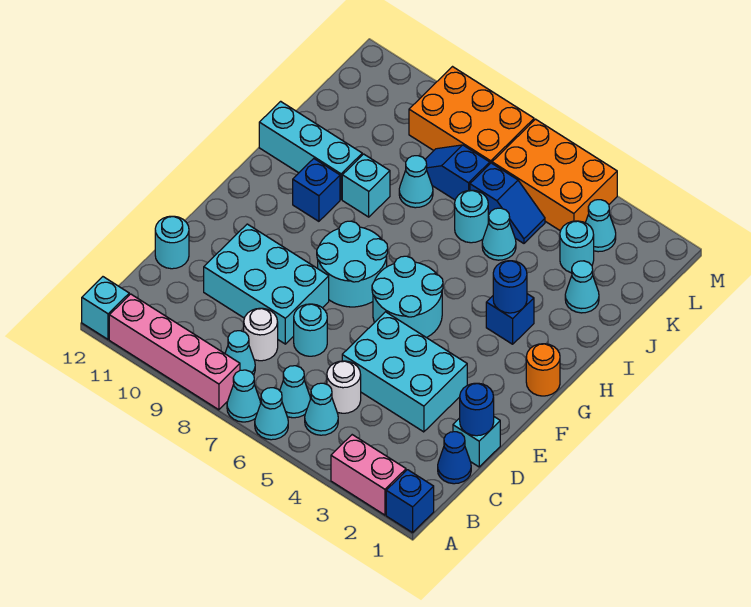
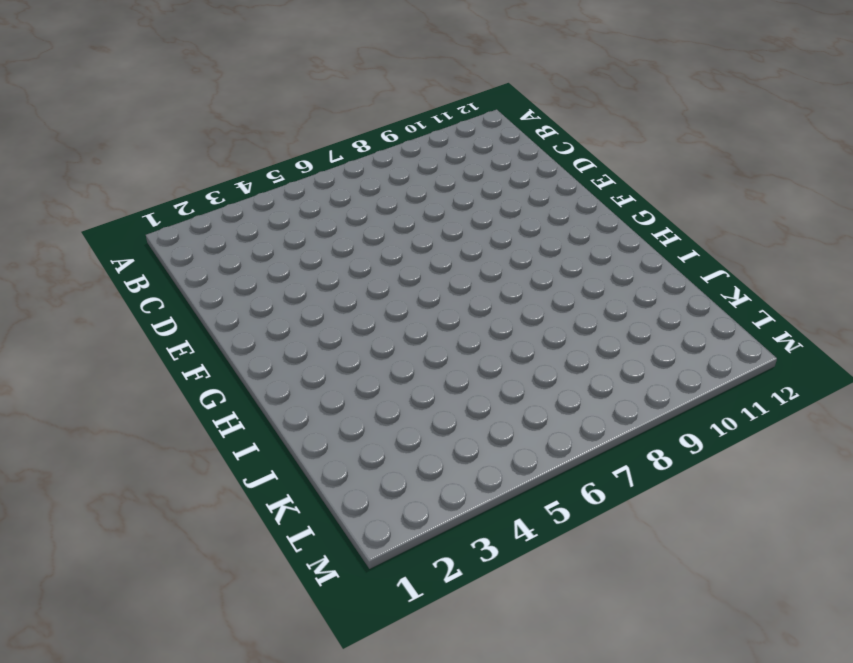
none -> blue brick A1 level 1
none -> pink brick A2:A3 level 1
none -> cyan cone A6 level 1
none -> cyan cone A7 level 1

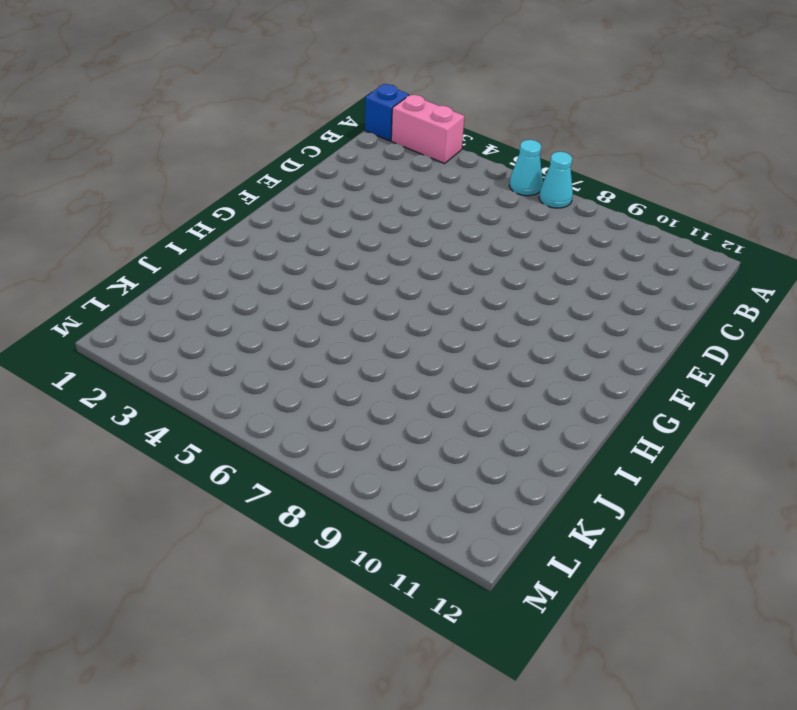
none -> pink brick A8:A11 level 1
none -> cyan brick A12 level 1
none -> cyan cone B5 level 1
none -> cyan cone B6 level 1

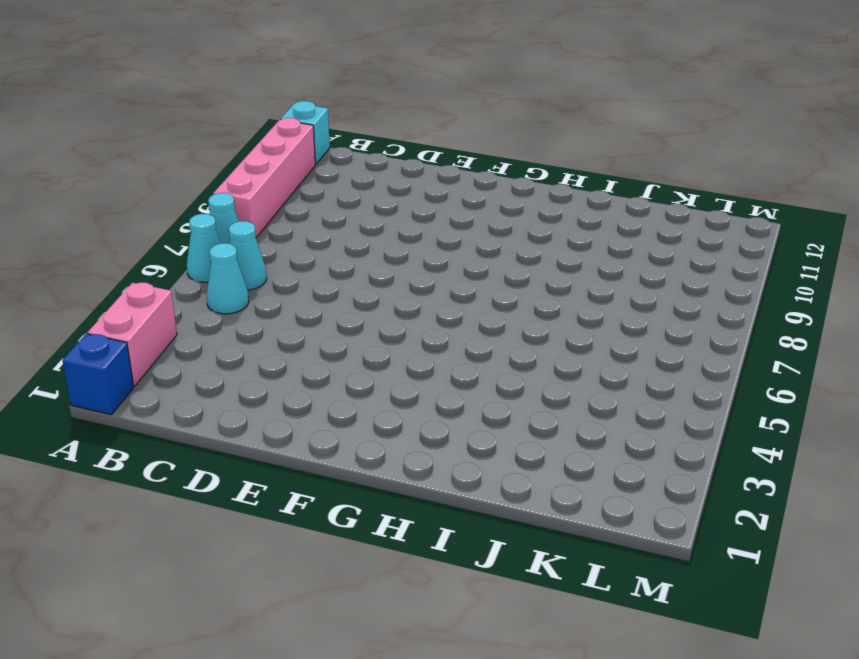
none -> cyan cone B8 level 1
none -> blue cone C1 level 1
none -> white round brick C5 level 1
none -> white round brick C8 level 1

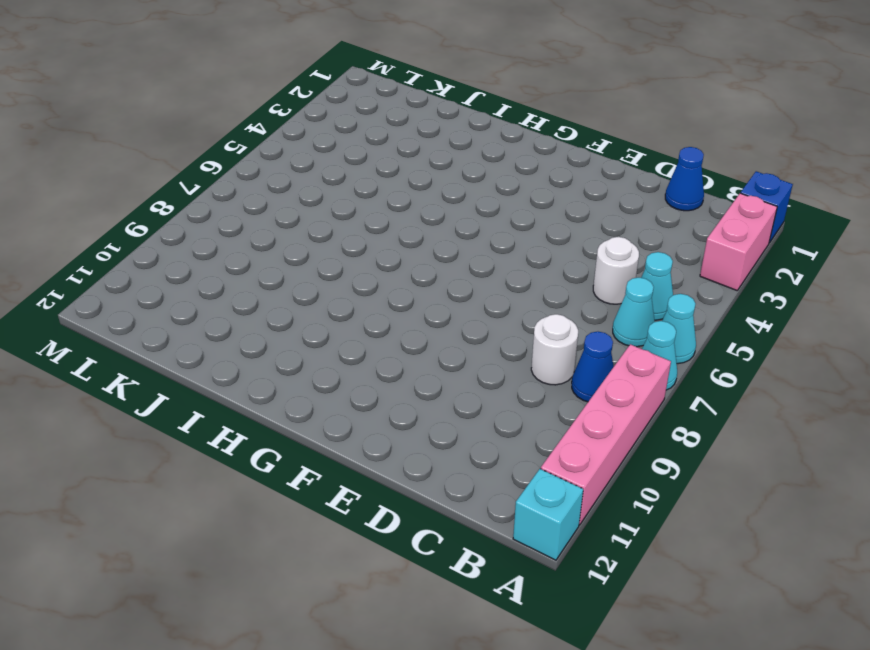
blue cone B8 level 1 -> cyan cone B8 level 1
none -> cyan brick D1 level 1
none -> cyan brick D3:E5 level 1
none -> cyan round brick D7 level 1
none -> cyan brick D8:E10 level 1

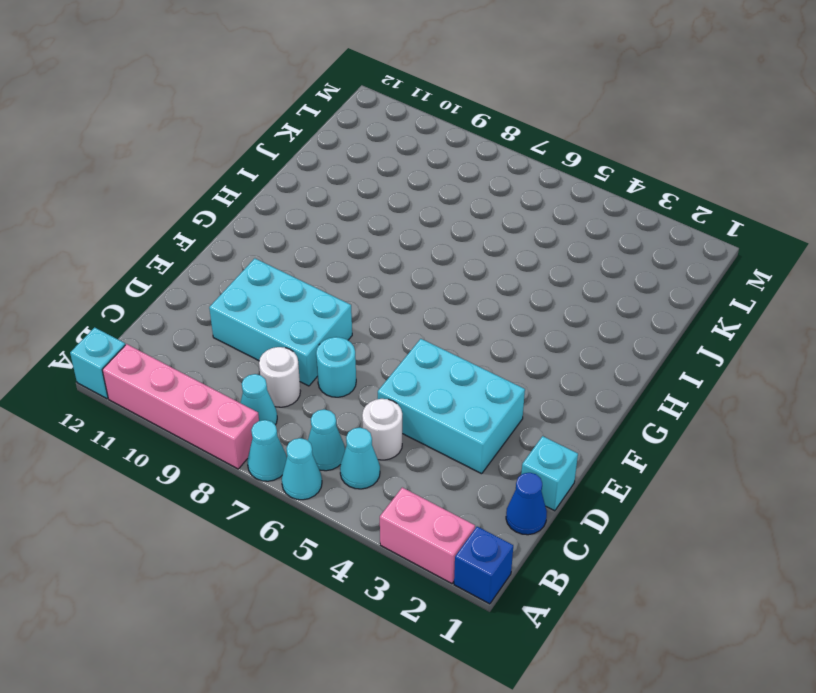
none -> cyan round brick D12 level 1
none -> cyan round brick F5:G6 level 1
none -> cyan round brick F7:G8 level 1
none -> orange round brick G1 level 1

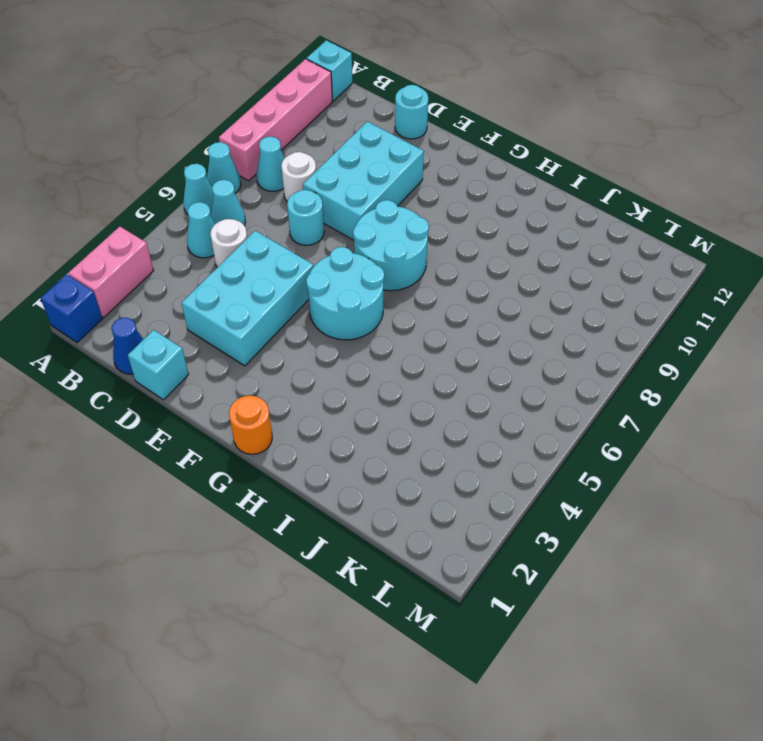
none -> blue brick H3 level 1
none -> blue brick H10 level 1
none -> cyan brick I9 level 1
none -> cyan brick I10:I12 level 1

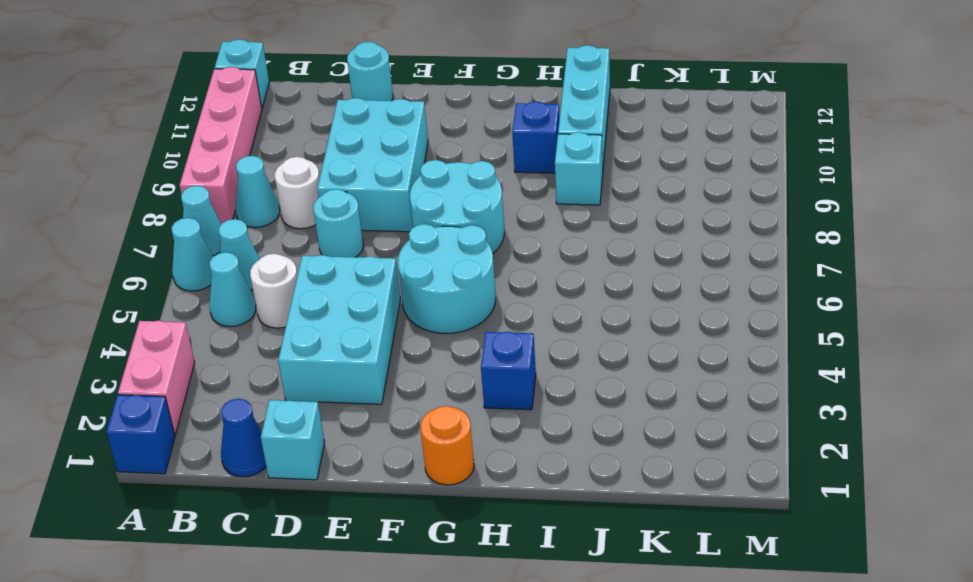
none -> cyan cone J2 level 1
none -> cyan cone J5 level 1
none -> cyan round brick J6 level 1
none -> cyan cone J8 level 1

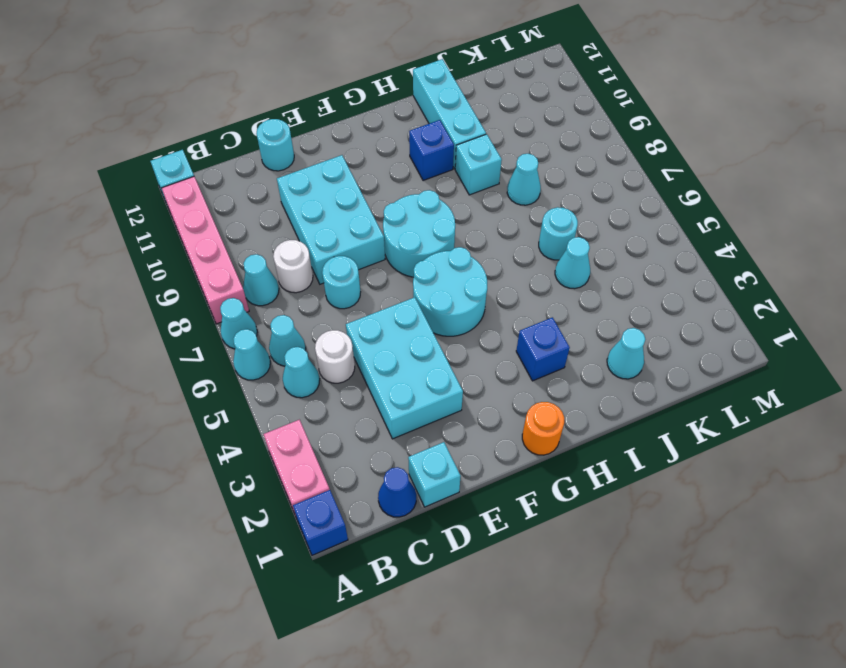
none -> cyan round brick K3 level 1
none -> blue slope K5:K6 level 1 top 6
none -> blue slope K7:K8 level 1 top 7
none -> cyan cone L3 level 1

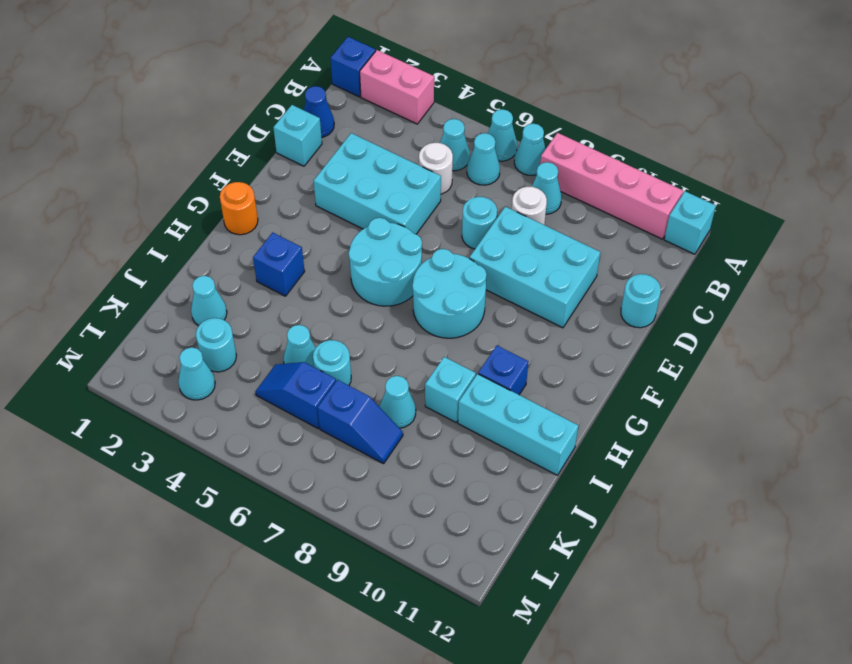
none -> orange brick L4:M6 level 1
none -> orange brick L7:M9 level 1
none -> blue round brick D1 level 2
none -> blue round brick H3 level 2

